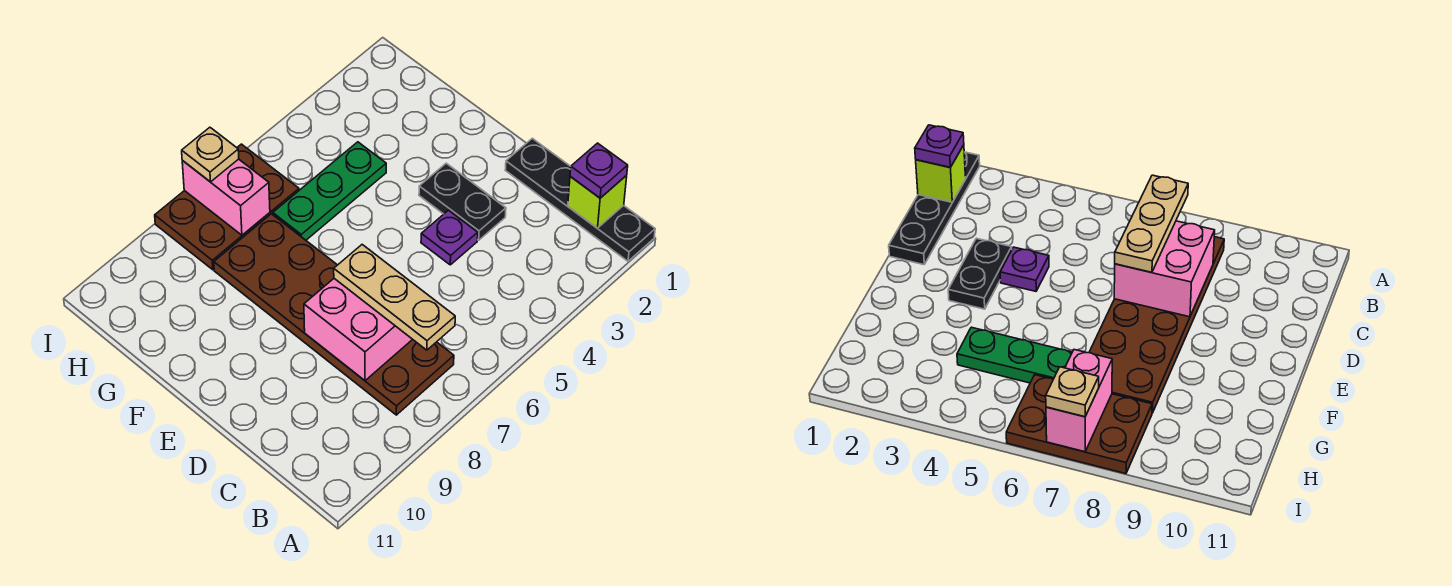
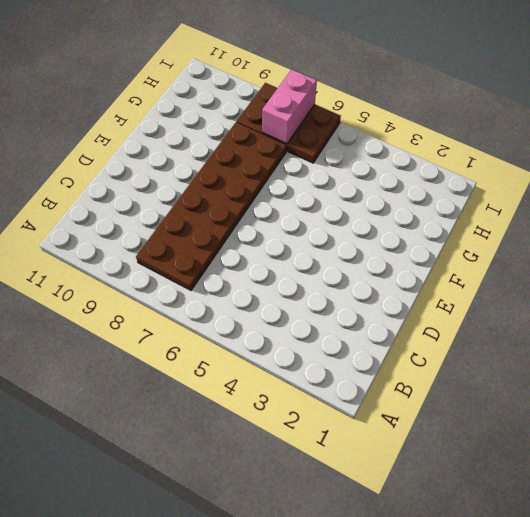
none -> black plate A1:D1 level 1
none -> black plate D3:E3 level 1
none -> purple plate D4 level 1

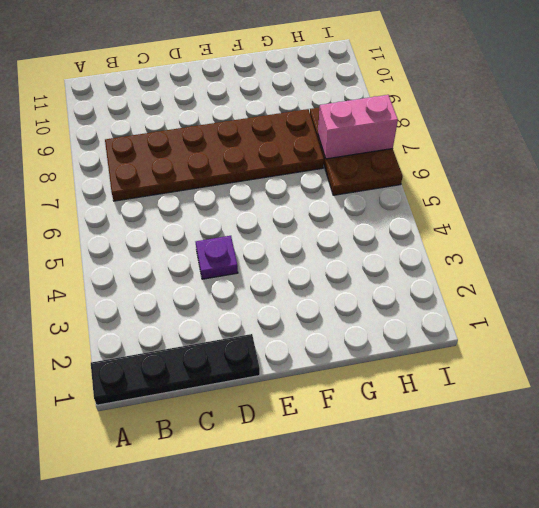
none -> black plate D3:E3 level 1
none -> green plate G4:G6 level 1
none -> lime brick B1 level 2

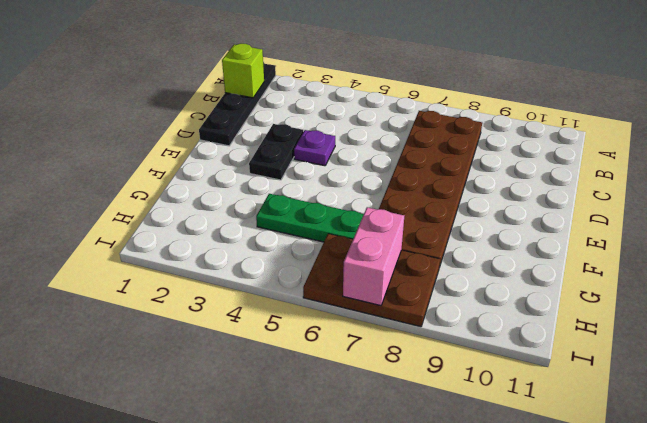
none -> pink brick C7:D8 level 2
none -> purple plate B1 level 3
none -> tan plate B7:D7 level 3

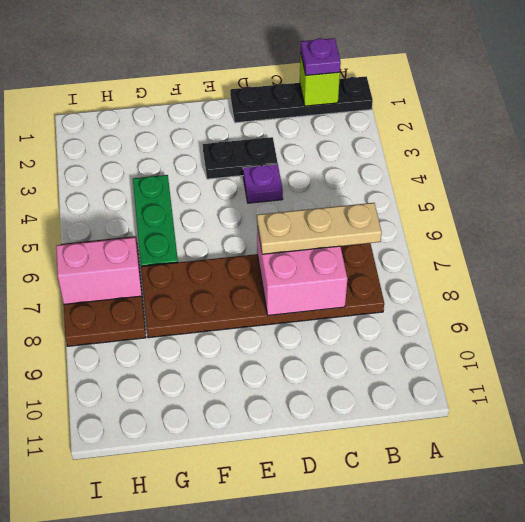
none -> tan plate I7 level 3

